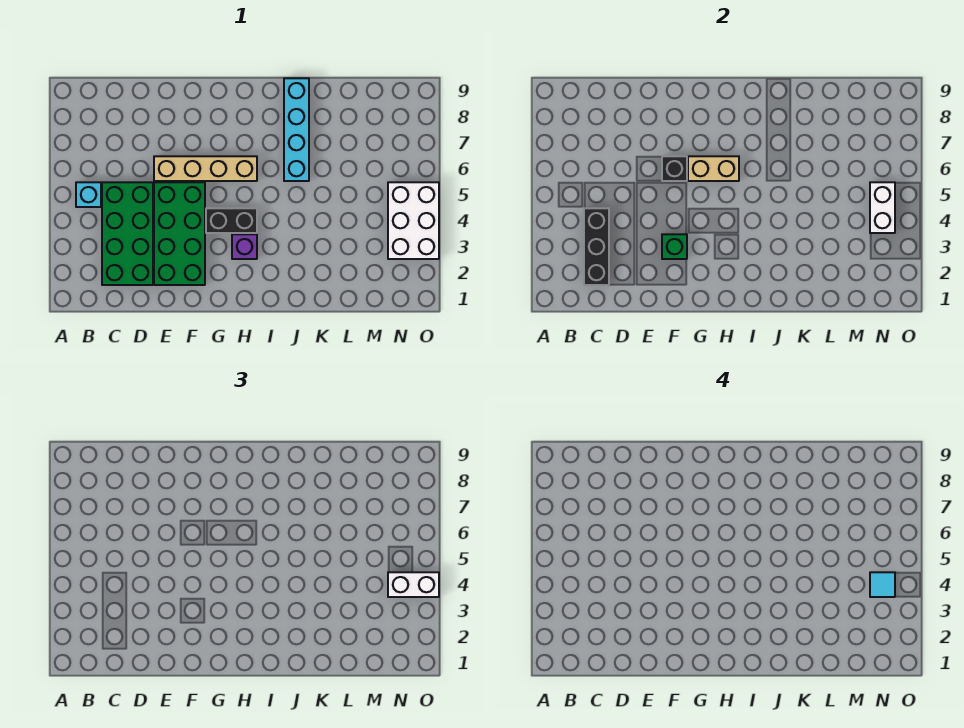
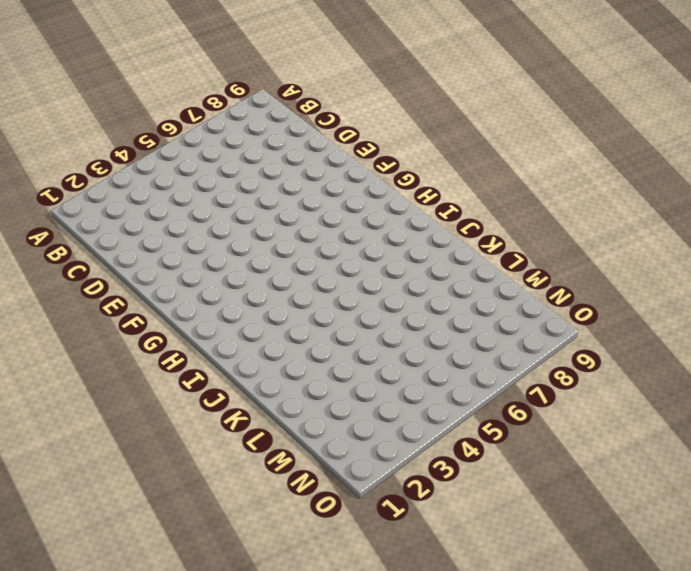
none -> cyan brick B5 level 1
none -> green brick C2:D5 level 1
none -> green brick E2:F5 level 1

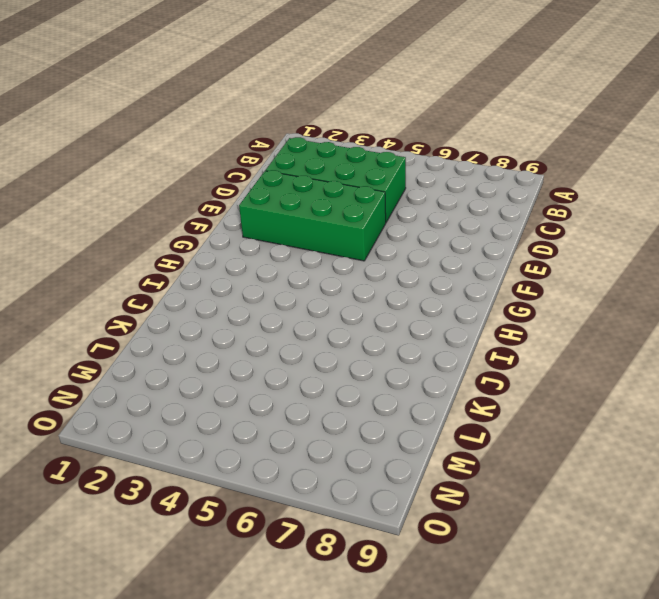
none -> cyan brick B5 level 1
none -> tan brick E6:H6 level 1
none -> black brick G4:H4 level 1

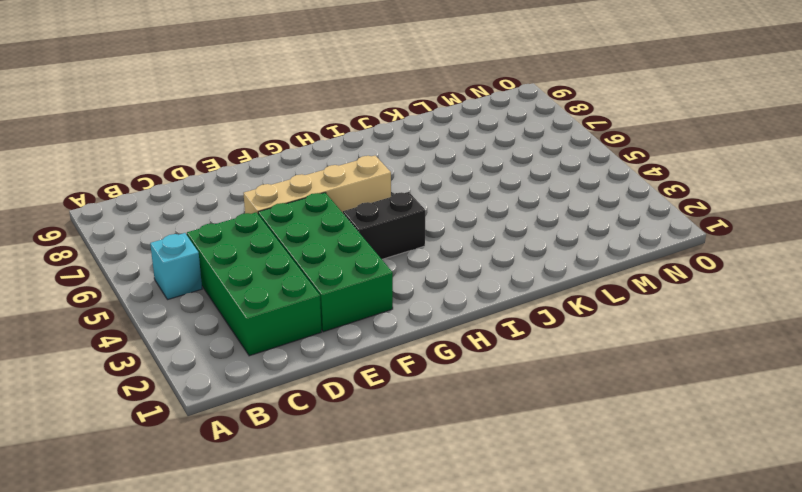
none -> purple brick H3 level 1
none -> cyan brick J6:J9 level 1
none -> white brick N3:O5 level 1

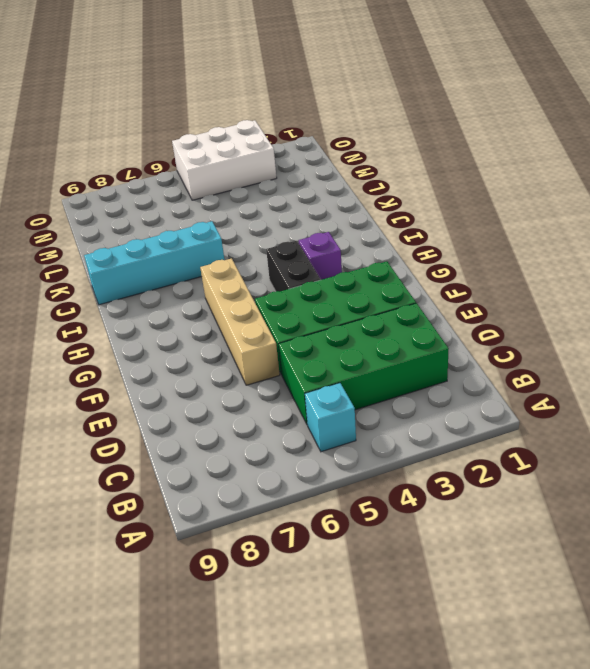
none -> black brick C2:C4 level 2
none -> green brick F3 level 2
none -> black brick F6 level 2

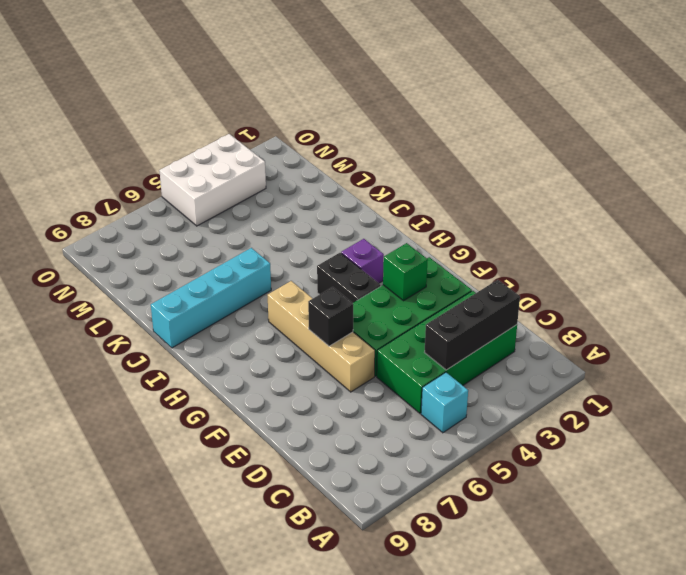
none -> tan brick G6:H6 level 2
none -> white brick N4:N5 level 2
none -> white brick N4:O4 level 3

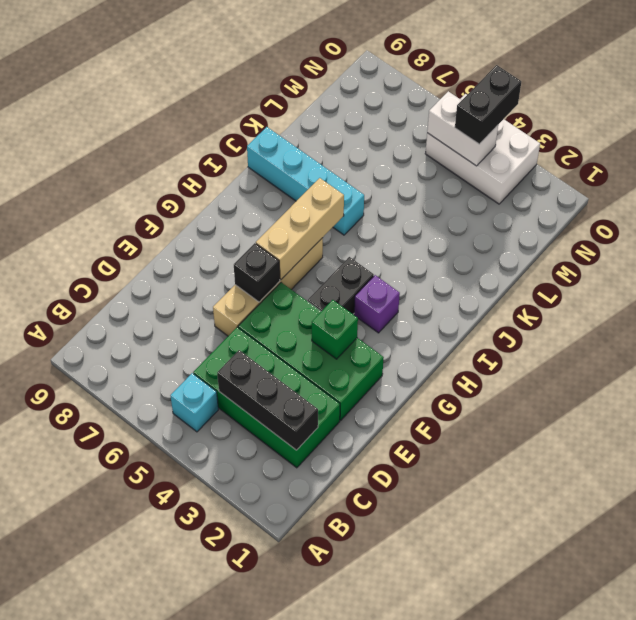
tan brick G6:I6 level 2 -> tan brick G6:H6 level 2
black brick N4:O4 level 3 -> white brick N4:O4 level 3
none -> cyan tile N4 level 4

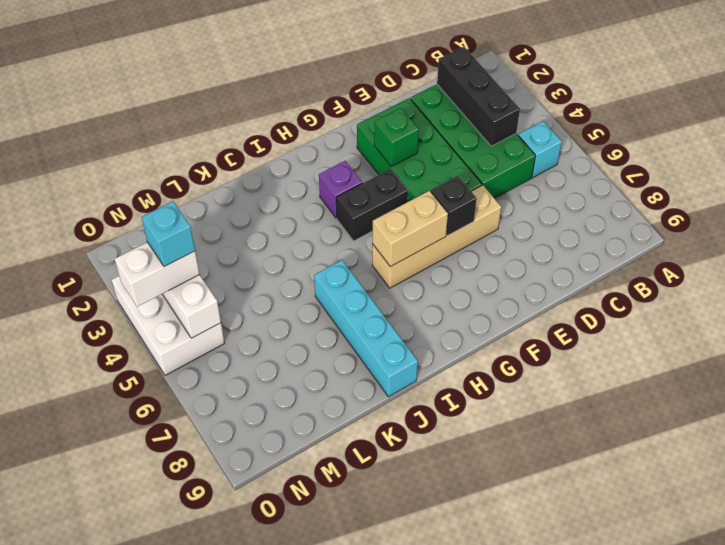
cyan brick N4 level 4 -> cyan tile N4 level 4

